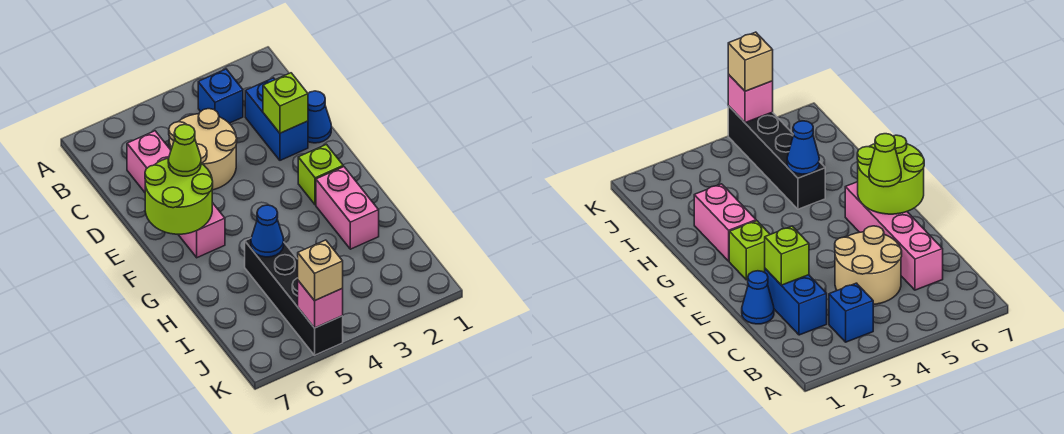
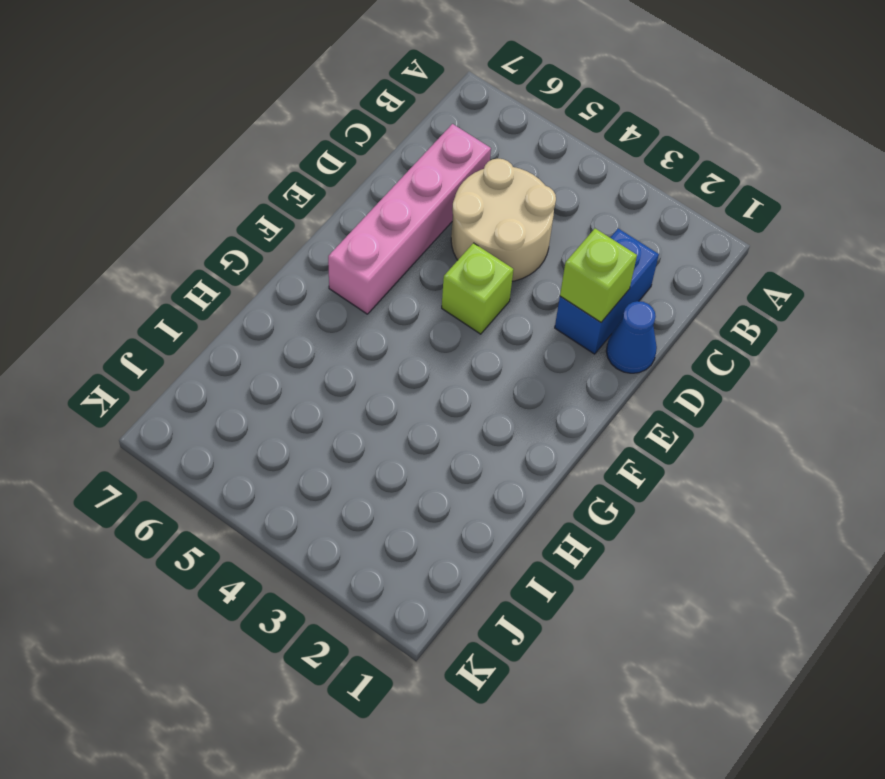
lime brick E4 level 1 -> lime brick F2 level 1
none -> blue brick B3 level 1
none -> pink brick G2:H2 level 1
none -> black brick H5:K5 level 1

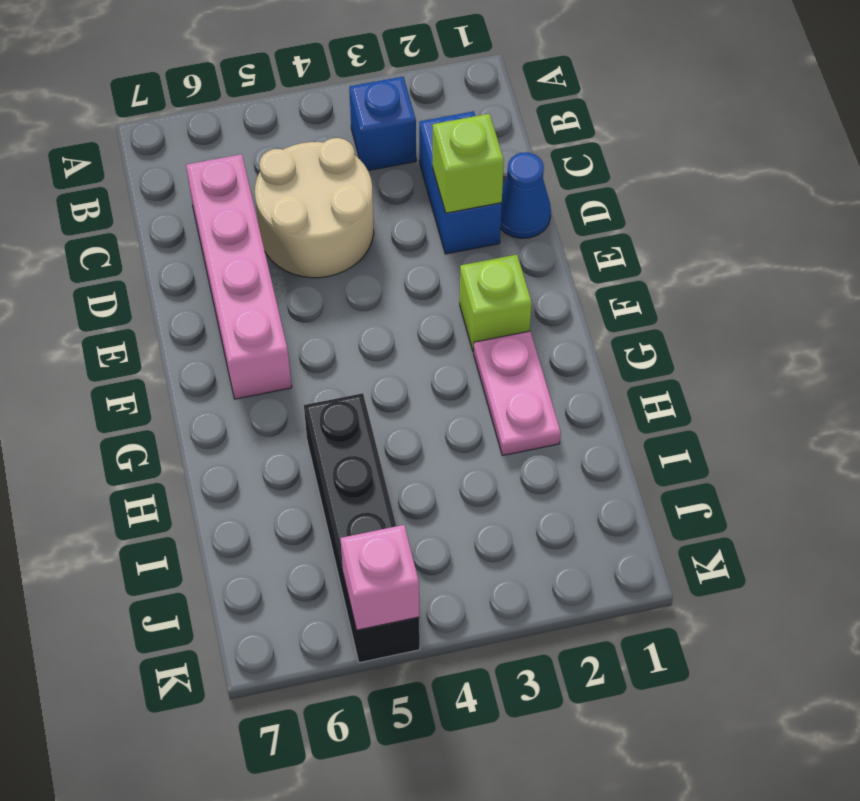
pink plate G2:H2 level 1 -> pink brick G2:H2 level 1
none -> lime round brick E6:F7 level 2
none -> blue cone H5 level 2
none -> lime cone E6 level 3

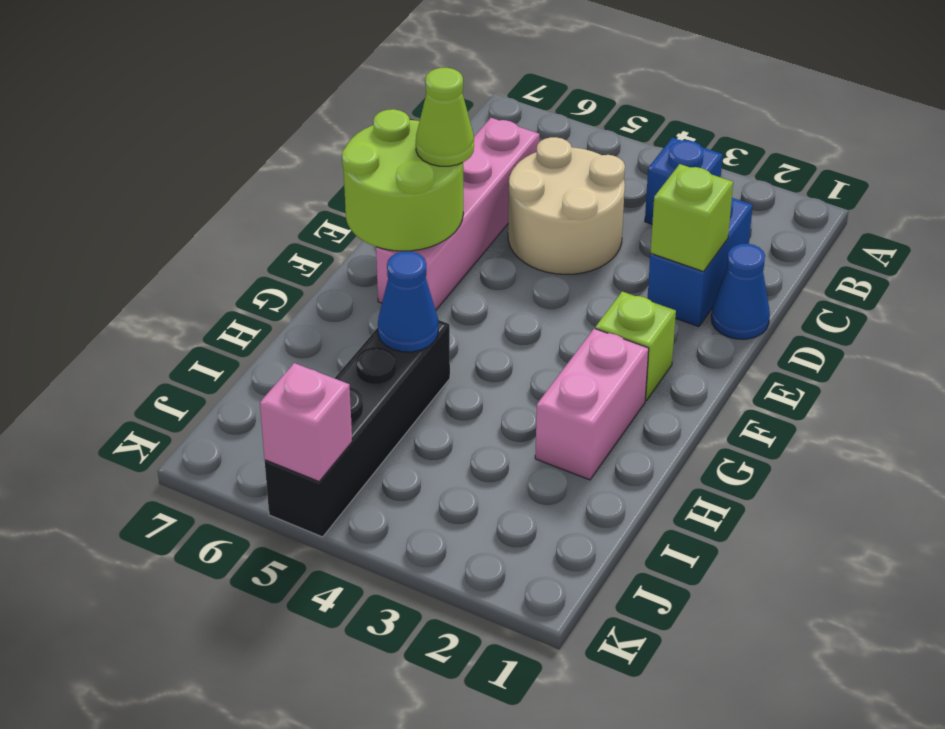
none -> tan brick K5 level 3

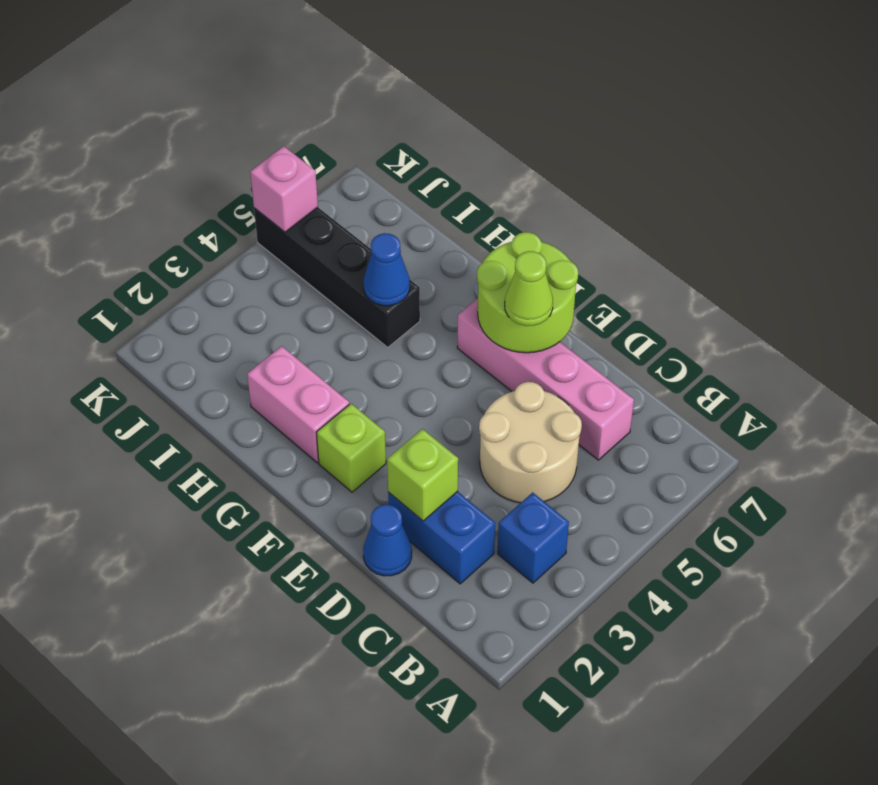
none -> tan brick K5 level 3

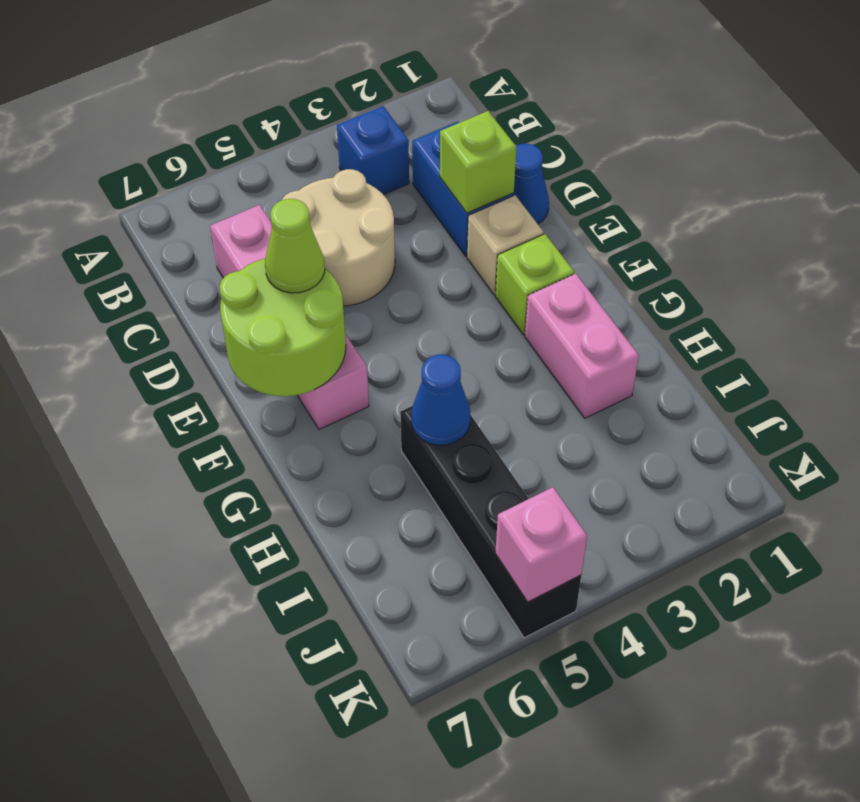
tan brick E2 level 1 -> tan brick K5 level 3

